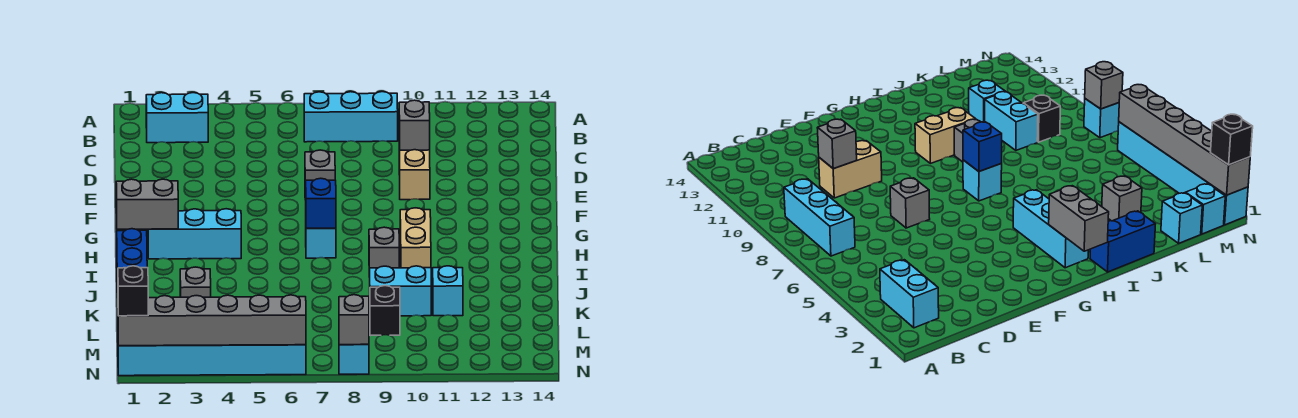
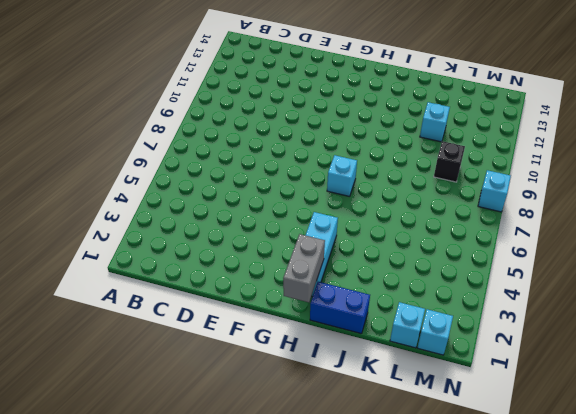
none -> cyan brick B2:B3 level 1
none -> cyan brick B7:B9 level 1
none -> tan brick D10:E10 level 1

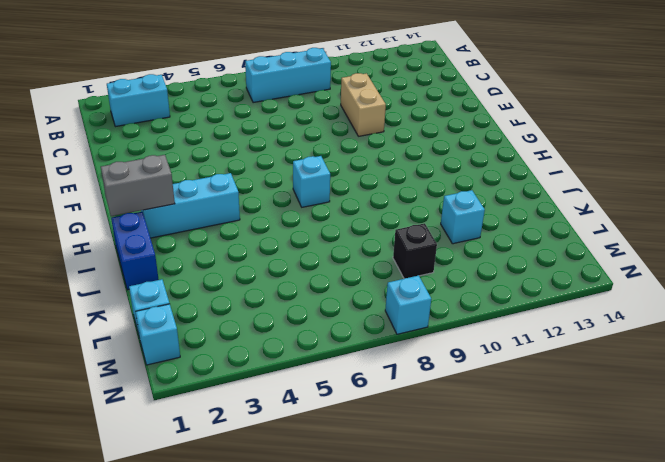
none -> grey brick E7 level 1
none -> tan brick H10:I10 level 1
none -> grey brick I9 level 1

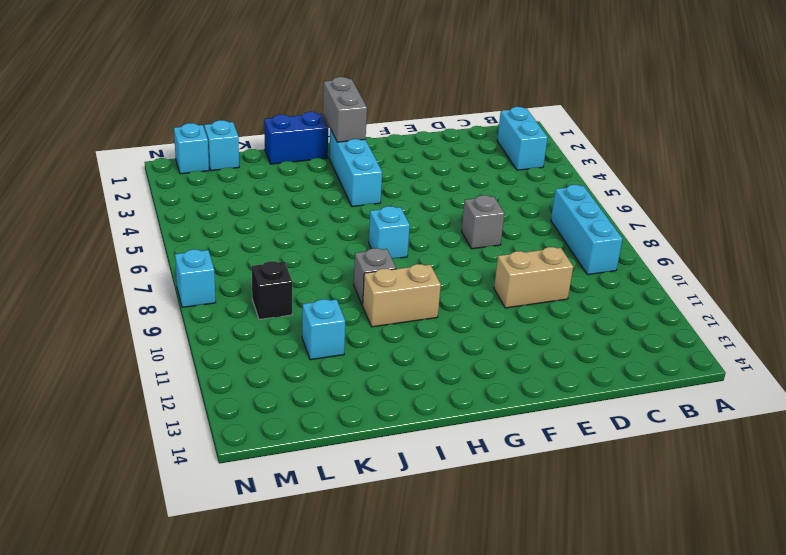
none -> grey brick K3 level 1
none -> cyan brick K9:K10 level 1
none -> cyan brick N1:N6 level 1

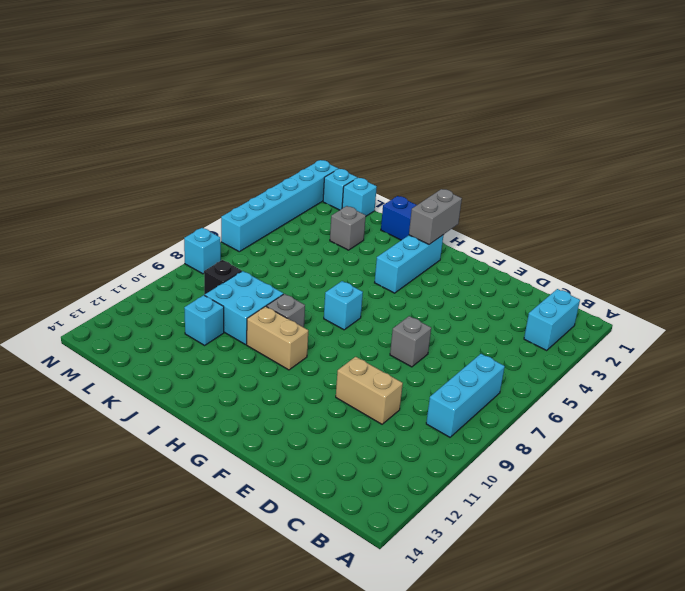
cyan brick J9:K10 level 1 -> cyan brick K9:K10 level 1
none -> grey brick D10 level 2
none -> blue brick H7 level 2
none -> grey brick N1:N6 level 2

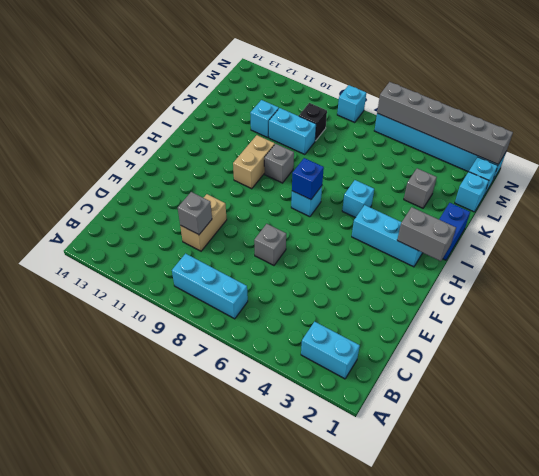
cyan brick I5 level 1 -> none
none -> grey brick N8 level 2
none -> black brick N1 level 3

